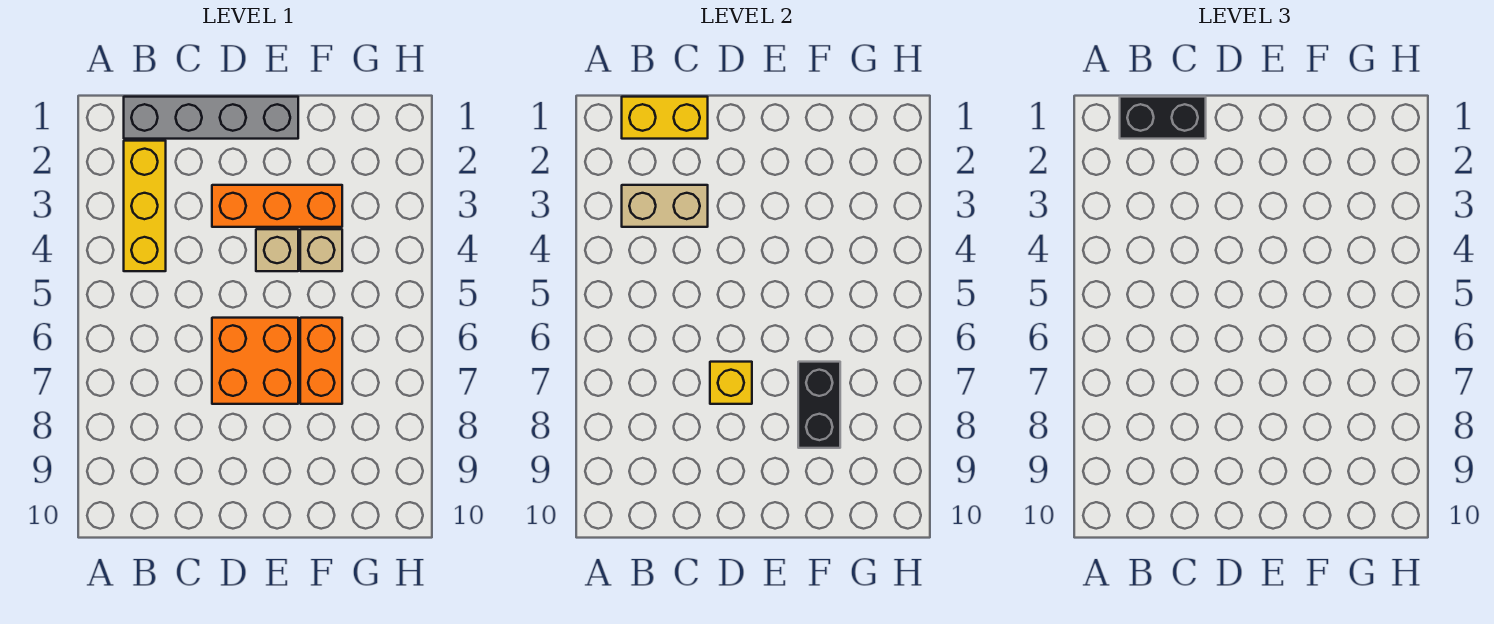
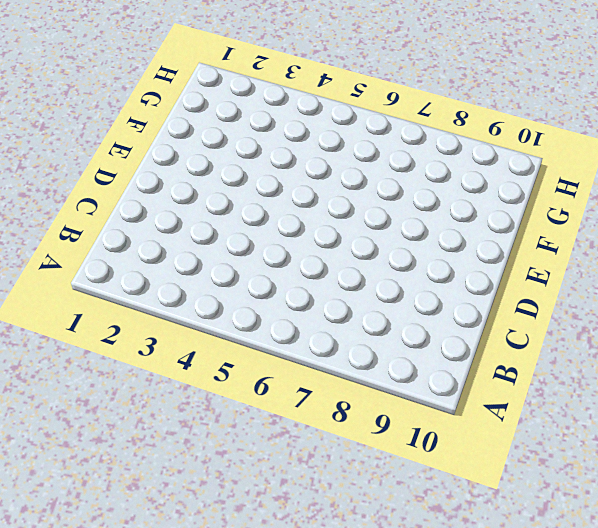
none -> grey brick B1:E1 level 1
none -> yellow brick B2:B4 level 1
none -> orange brick D3:F3 level 1

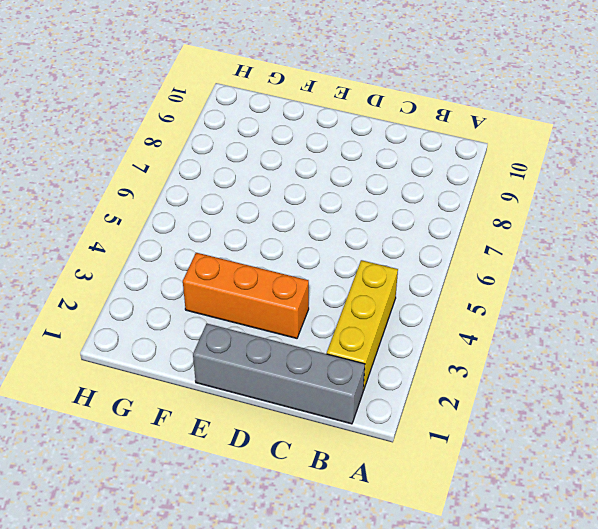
none -> orange brick D6:E7 level 1
none -> tan brick E4 level 1
none -> tan brick F4 level 1

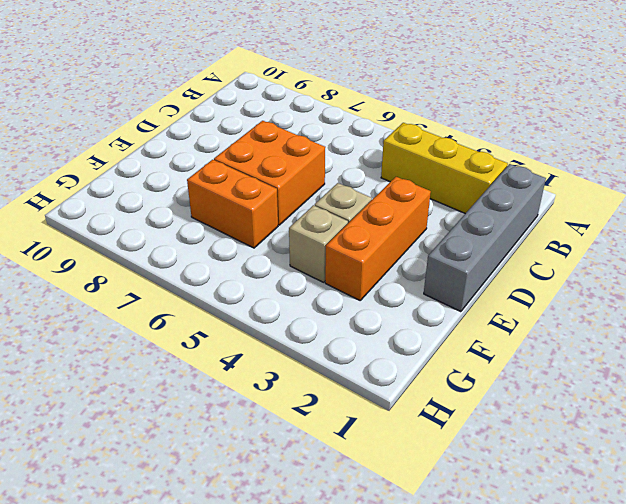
none -> yellow brick B1:C1 level 2
none -> tan brick B3:C3 level 2
none -> yellow brick D7 level 2

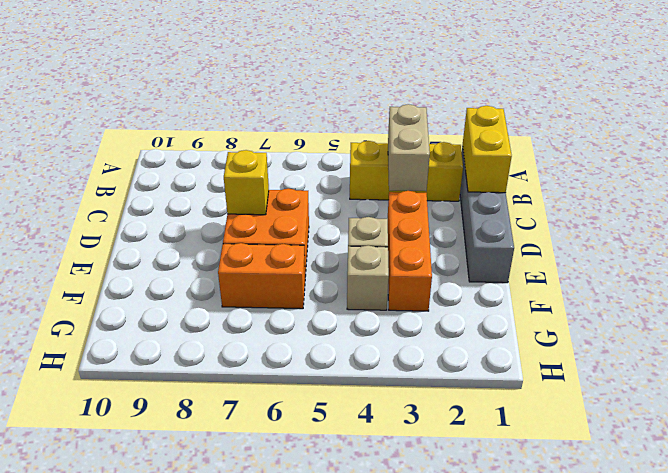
none -> black brick F7:F8 level 2
none -> black brick B1:C1 level 3

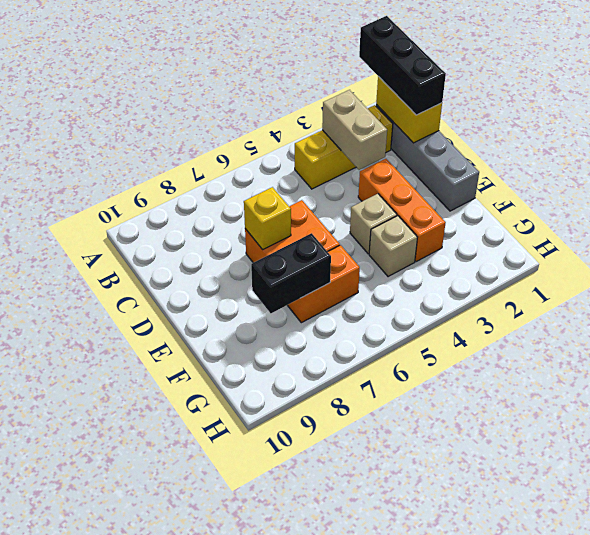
black brick A1:C1 level 3 -> black brick B1:C1 level 3

